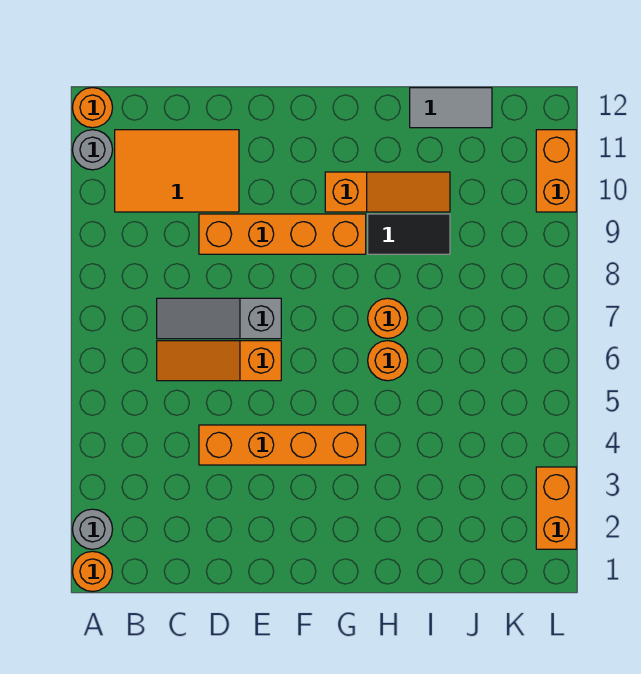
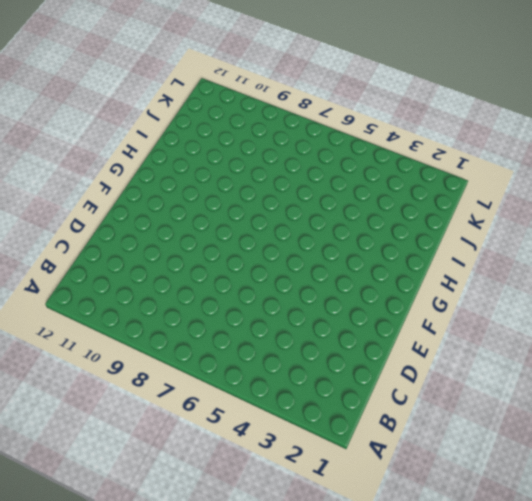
none -> orange round brick A1 level 1
none -> grey round brick A2 level 1
none -> grey round brick A11 level 1

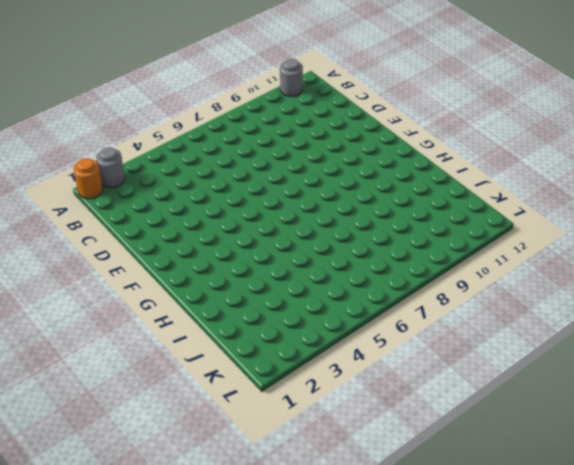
none -> orange round brick A12 level 1
none -> orange tile B10:D11 level 1
none -> orange slope C6:E6 level 1 top E

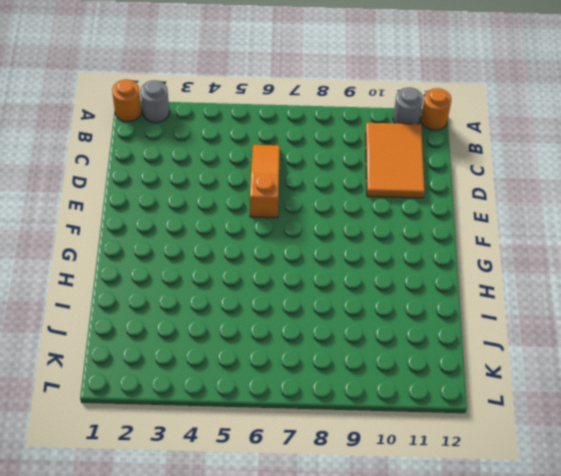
none -> grey slope C7:E7 level 1 top E
none -> orange brick D4:G4 level 1
none -> orange brick D9:G9 level 1

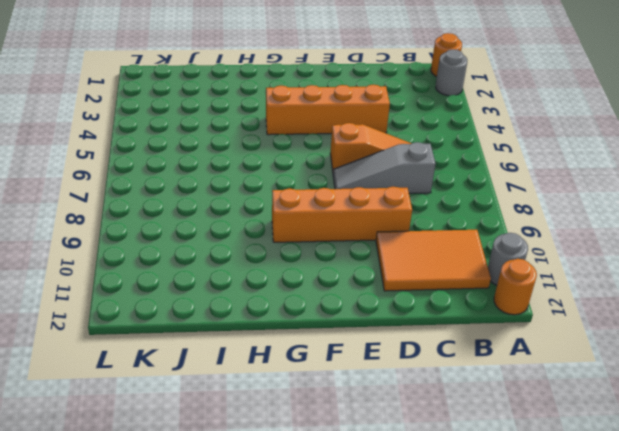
grey slope C7:E7 level 1 top C -> grey slope C7:E7 level 1 top E
none -> orange slope G10:I10 level 1 top G
none -> orange round brick H6 level 1
none -> orange round brick H7 level 1

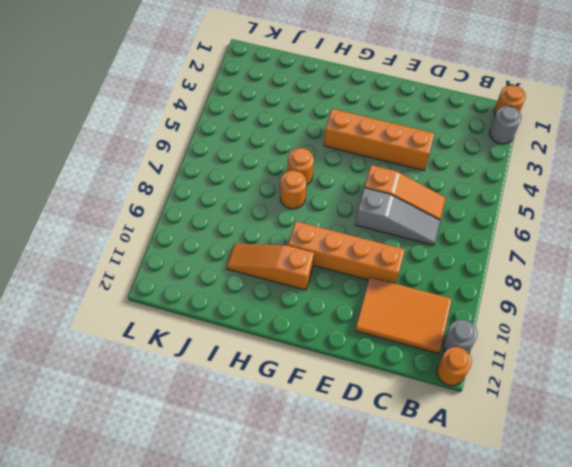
none -> black tile H9:I9 level 1
none -> grey tile I12:J12 level 1
none -> orange brick L2:L3 level 1

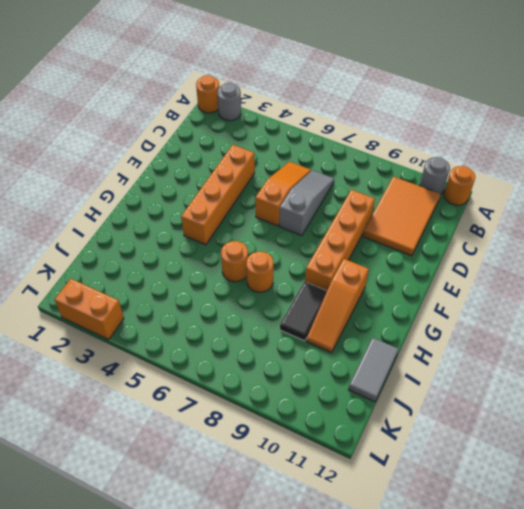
none -> orange brick L10:L11 level 1

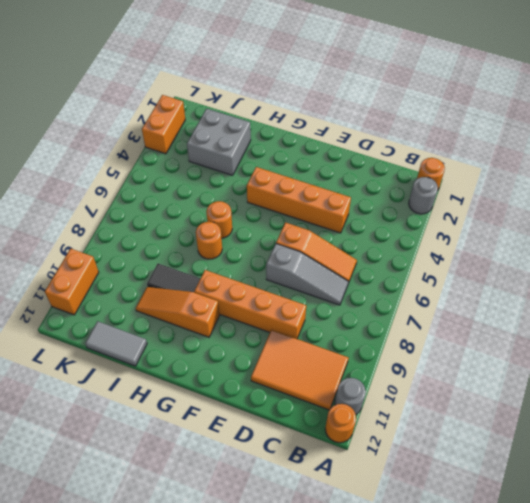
grey brick I2:J3 level 1 -> none

